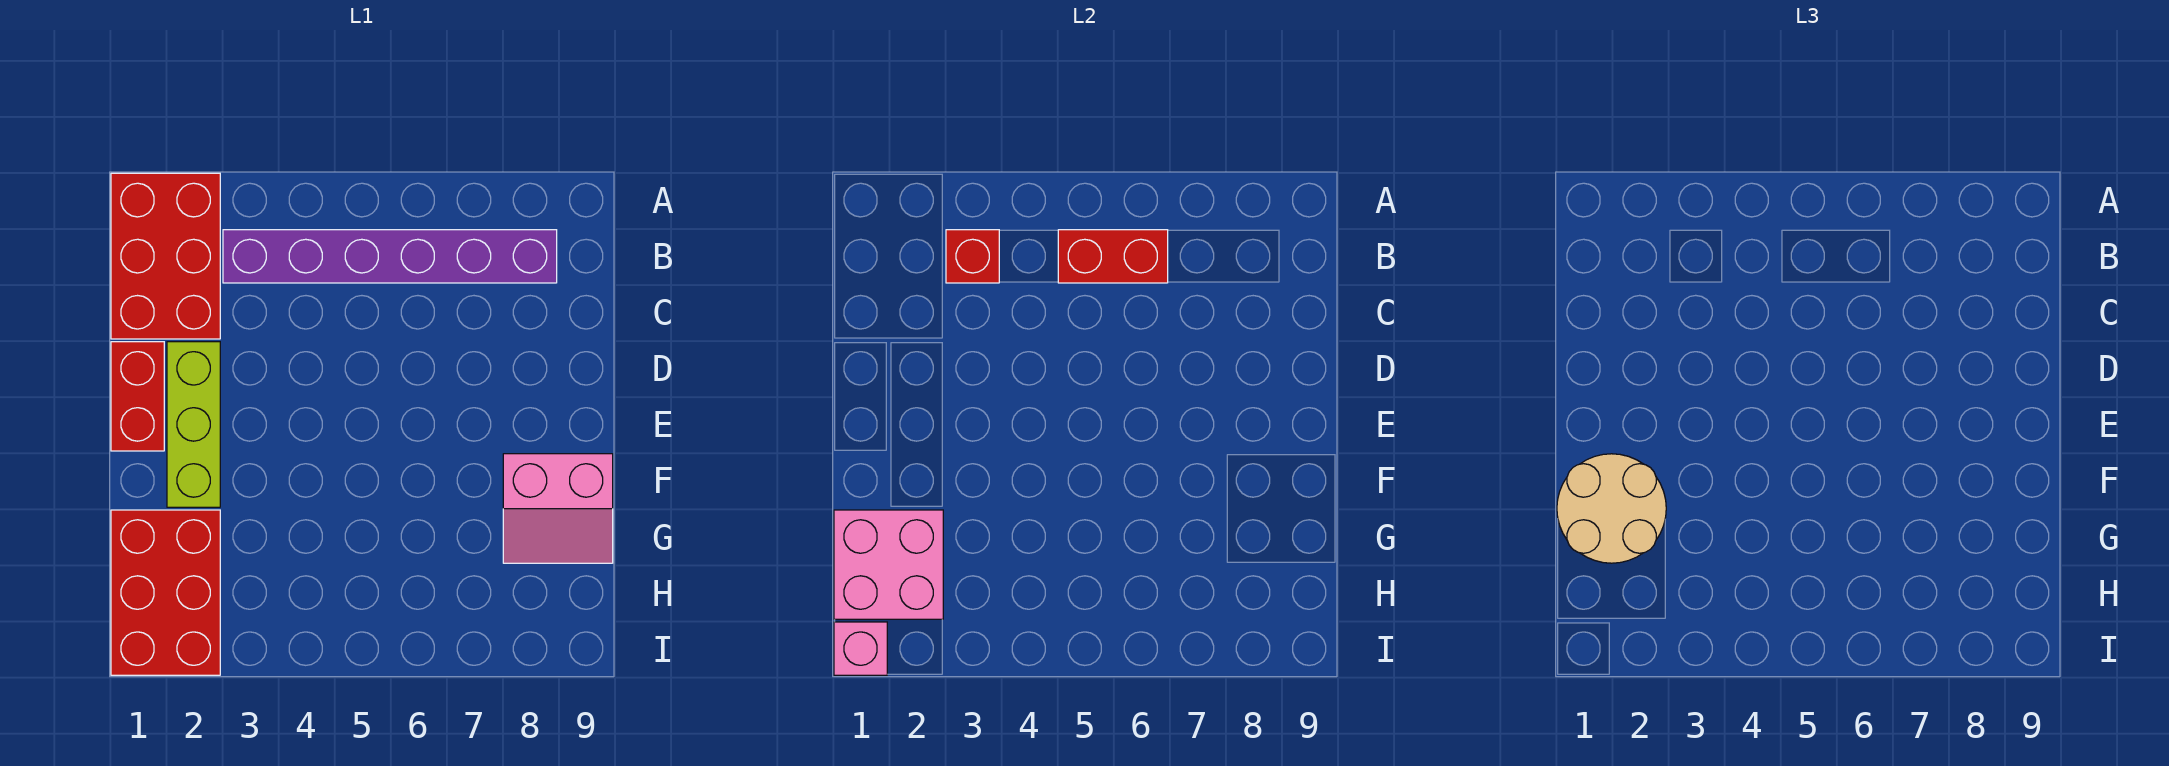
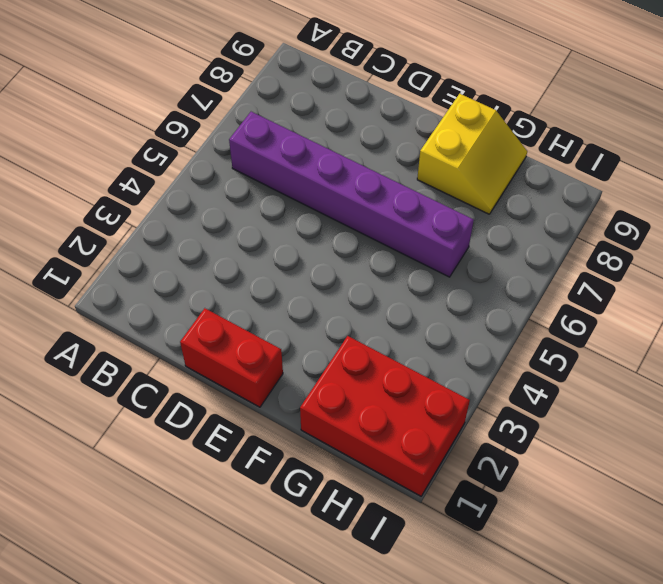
purple brick B6:G6 level 1 -> purple brick B3:B8 level 1
yellow slope F8:G9 level 1 top F -> pink slope F8:G9 level 1 top F
none -> red brick A1:C2 level 1
none -> lime brick D2:F2 level 1

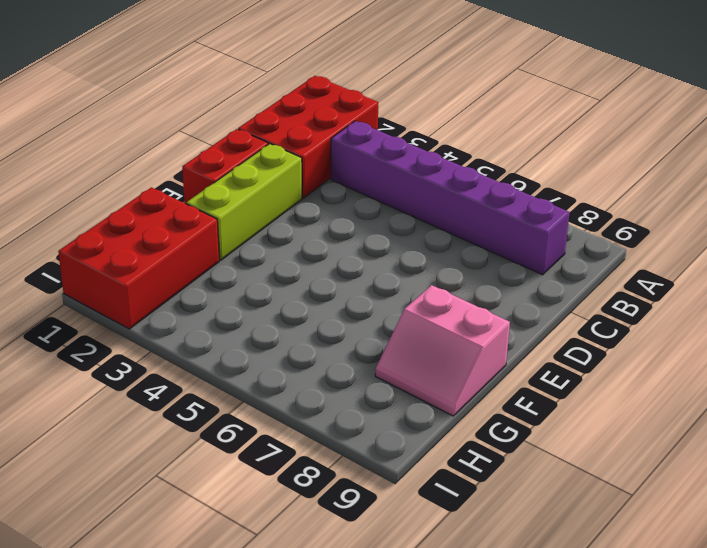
none -> red brick B3 level 2
none -> red brick B5:B6 level 2

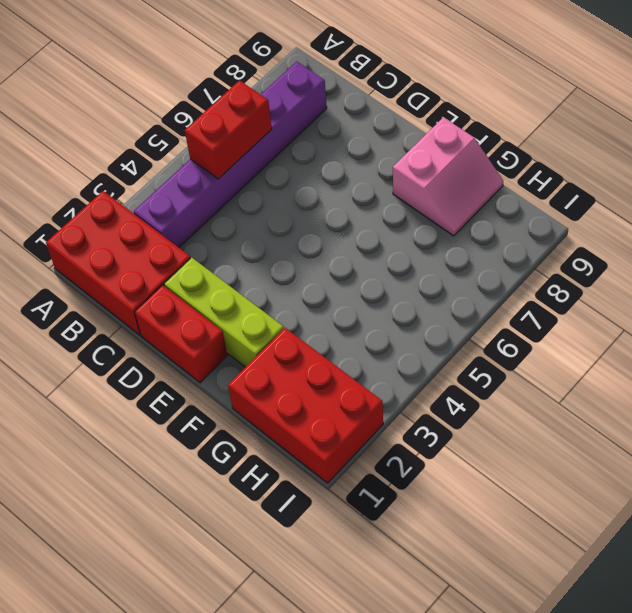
none -> red brick B3 level 2
none -> pink brick G1:H2 level 2

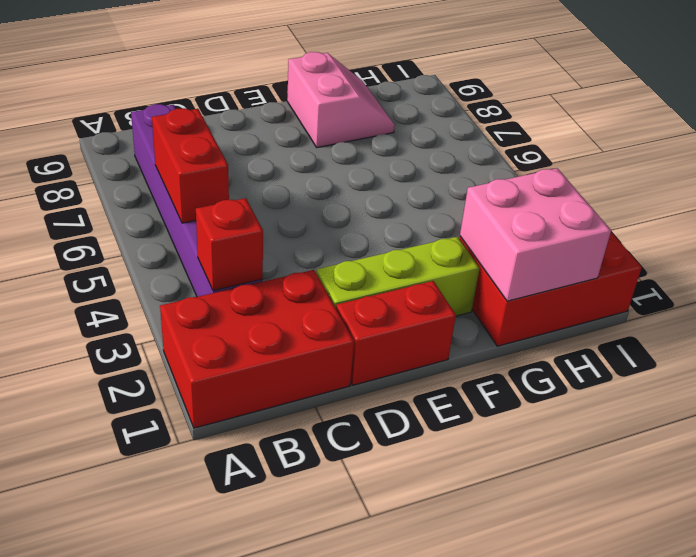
none -> pink brick I1 level 2
none -> tan round brick F1:G2 level 3

